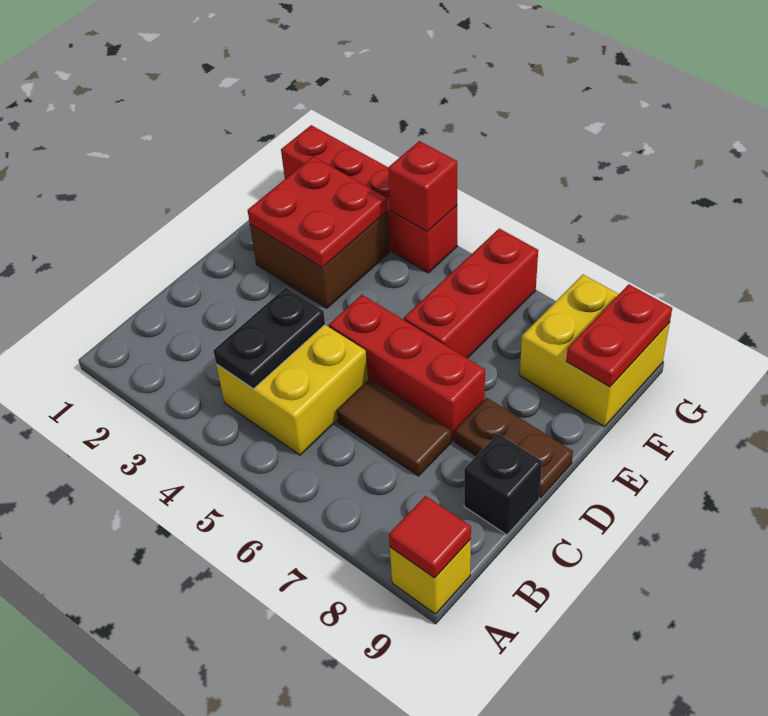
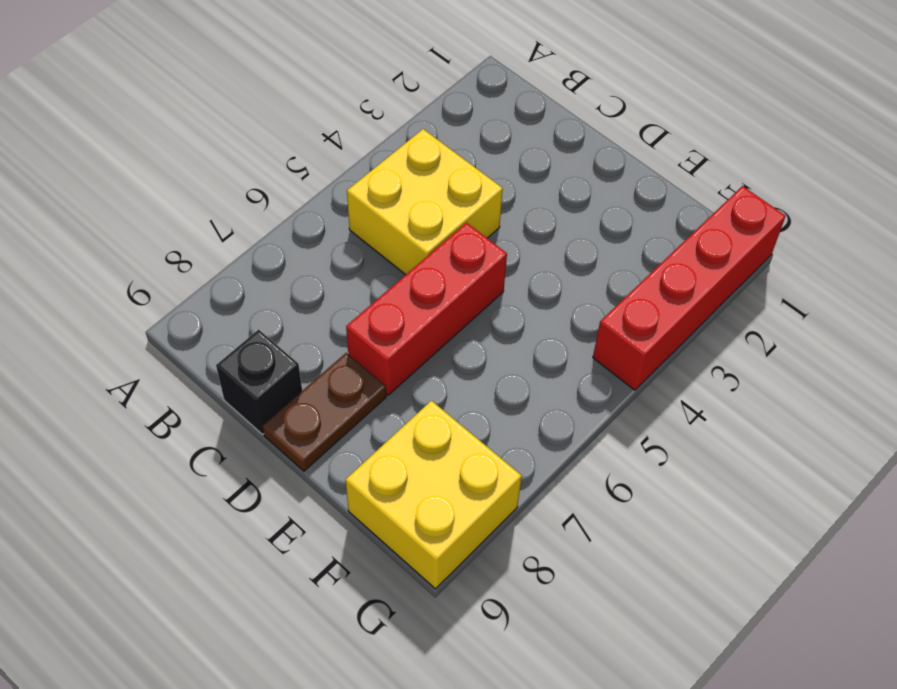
none -> yellow brick A9 level 1
none -> brown tile C6:C7 level 1
none -> brown brick E2:F3 level 1

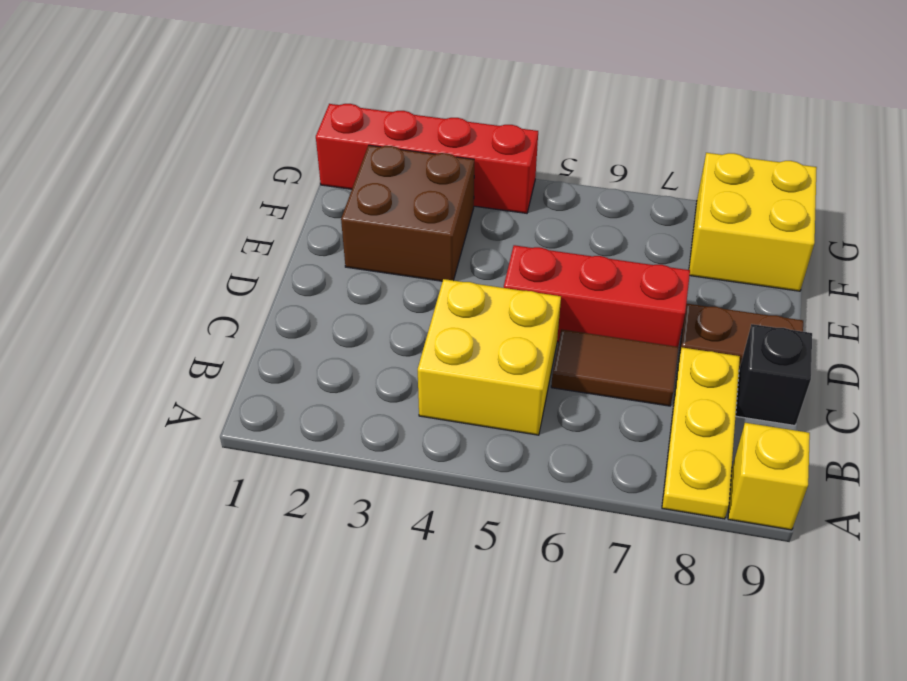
yellow plate A8:C8 level 1 -> none
none -> red brick E6:G6 level 1
none -> red tile A9 level 2
none -> black plate B4:C4 level 2

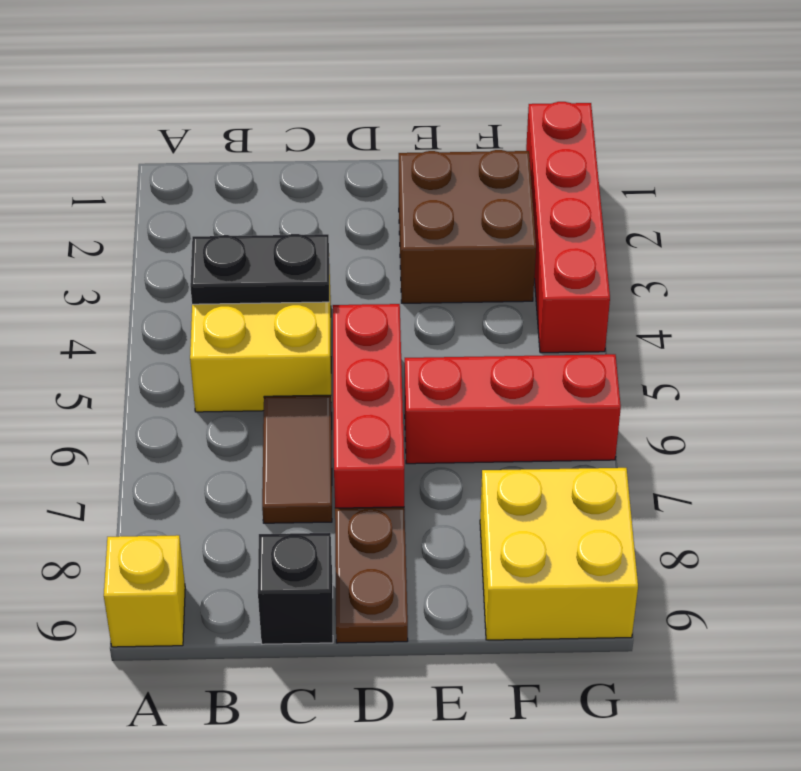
none -> red tile A9 level 2
none -> red plate E2:F3 level 2
none -> red plate F9:G9 level 2

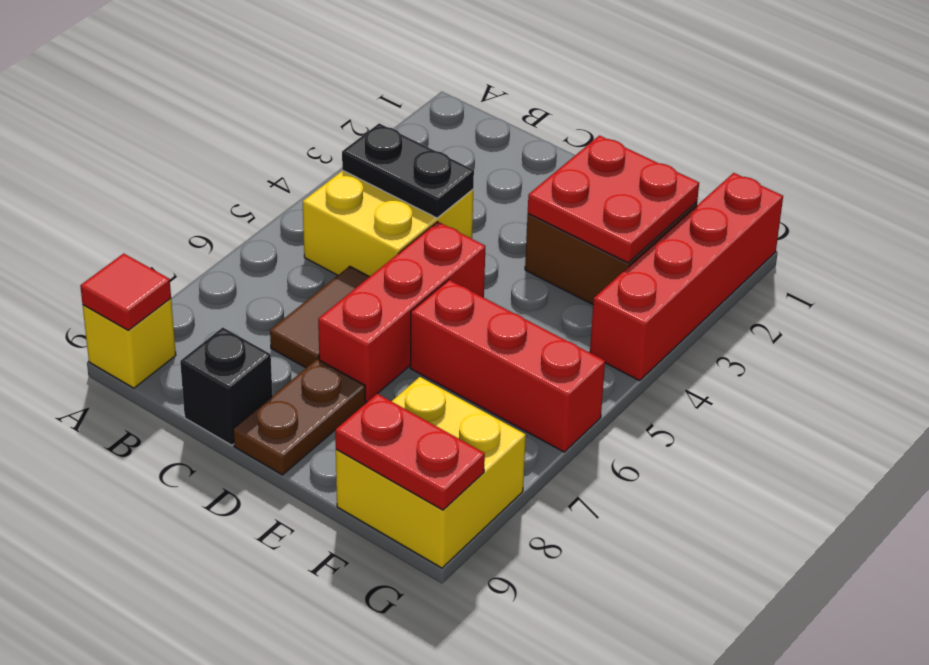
none -> red brick G4 level 2

